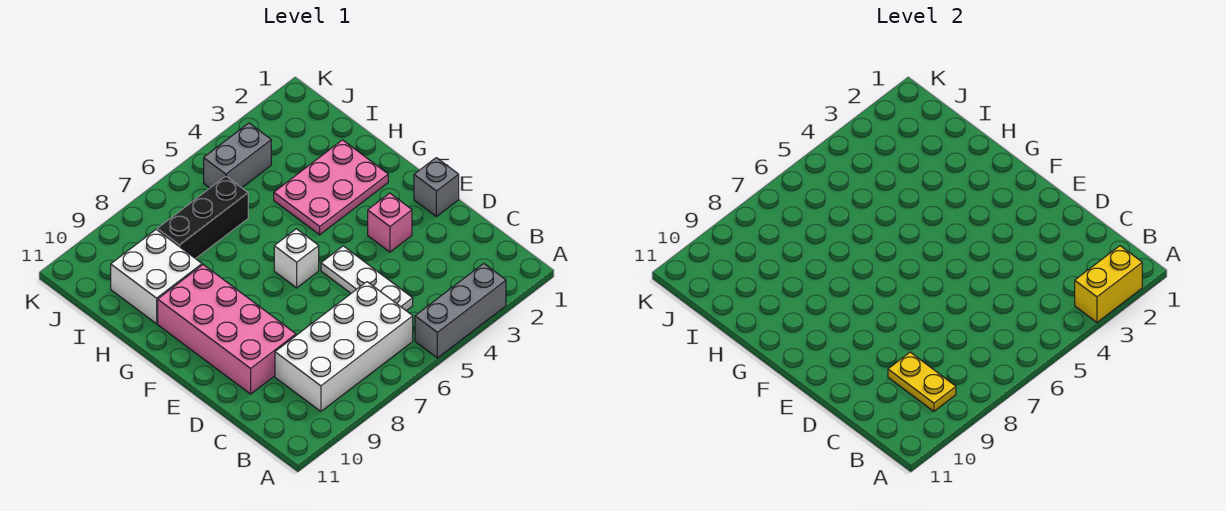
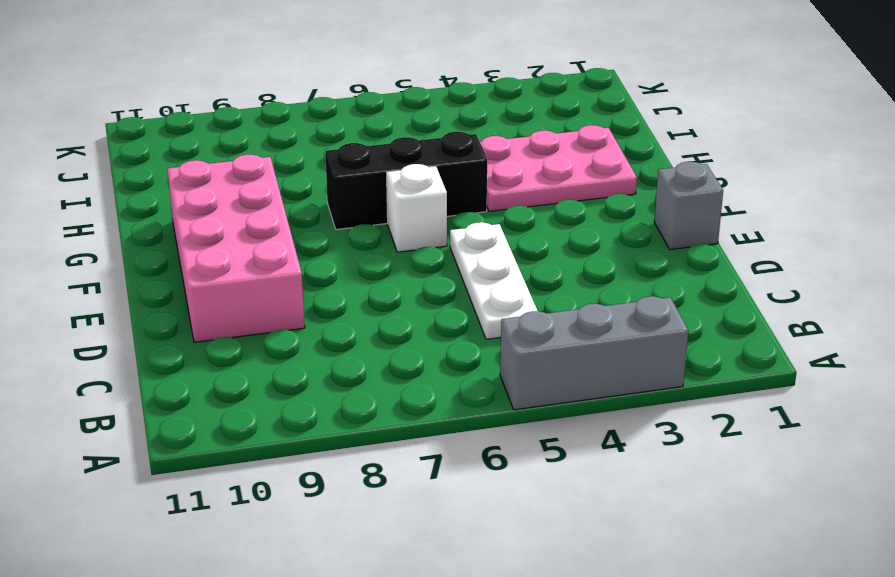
black brick G5:G7 level 1 -> black brick I6:I8 level 1
none -> white brick B6:C9 level 1
none -> pink brick E3 level 1
none -> white brick H9:I10 level 1

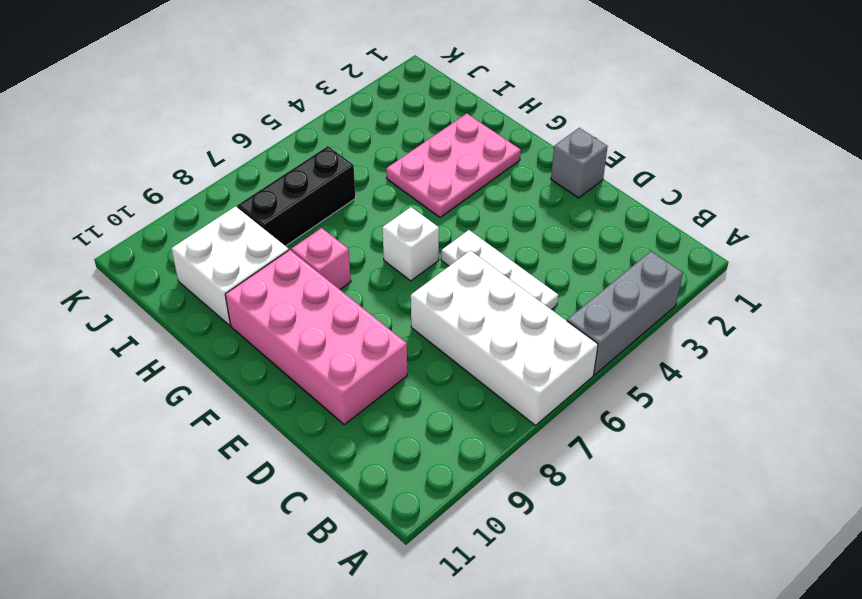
white brick A6:D7 level 1 -> white brick B6:C9 level 1
pink brick G8 level 1 -> pink brick E3 level 1
none -> grey brick J4:J5 level 1
none -> yellow brick A2:A3 level 2
none -> yellow plate B9:C9 level 2

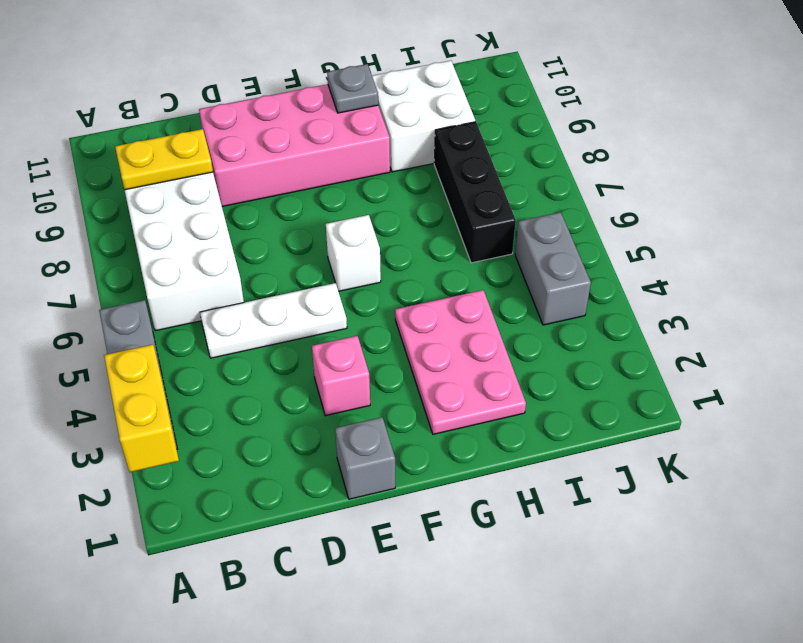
grey plate G10 level 2 -> none

